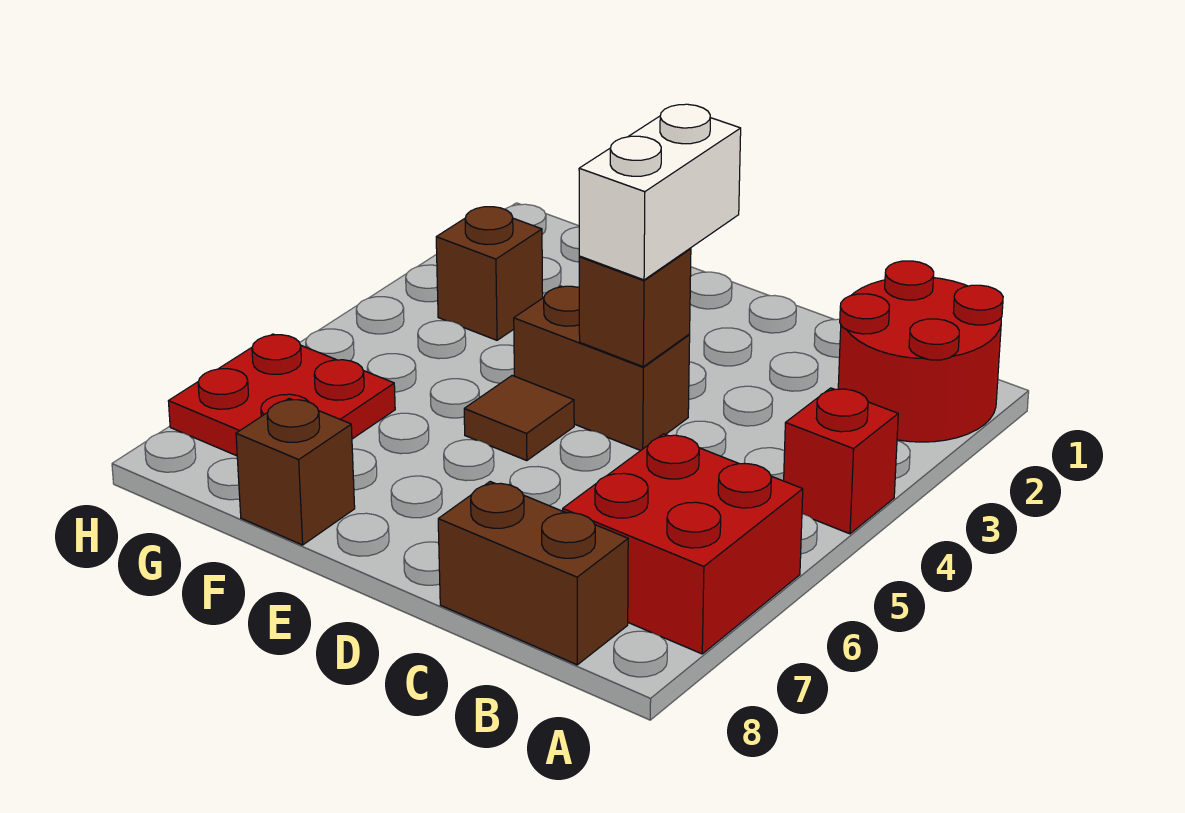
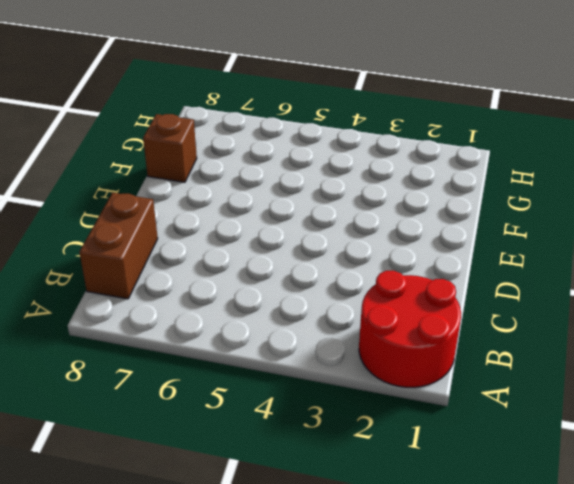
none -> red brick A4 level 1
none -> red brick A6:B7 level 1

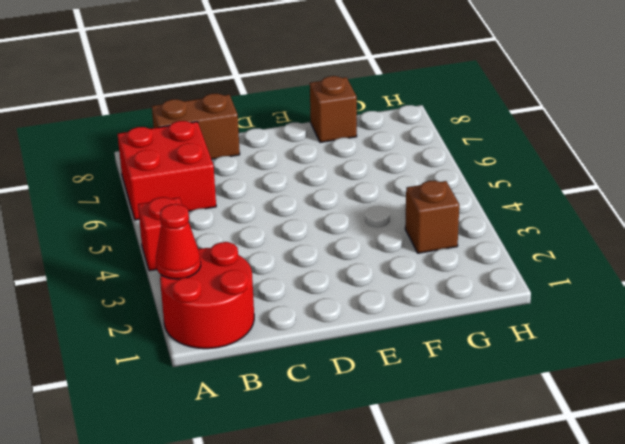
red cone A2 level 2 -> none
none -> brown brick D4:E4 level 1
none -> brown tile E5 level 1

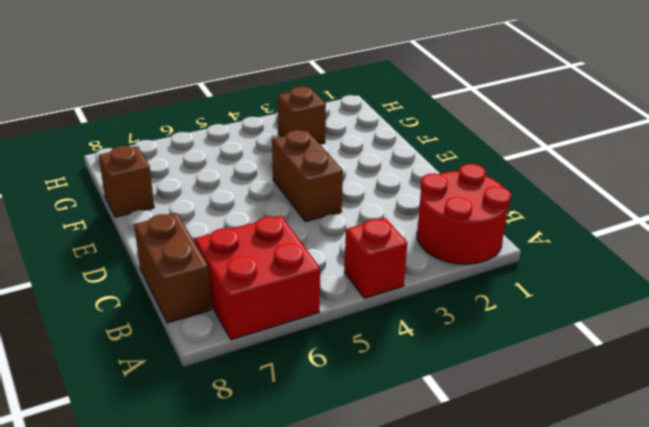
none -> brown tile E5 level 1
none -> red plate G6:H7 level 1

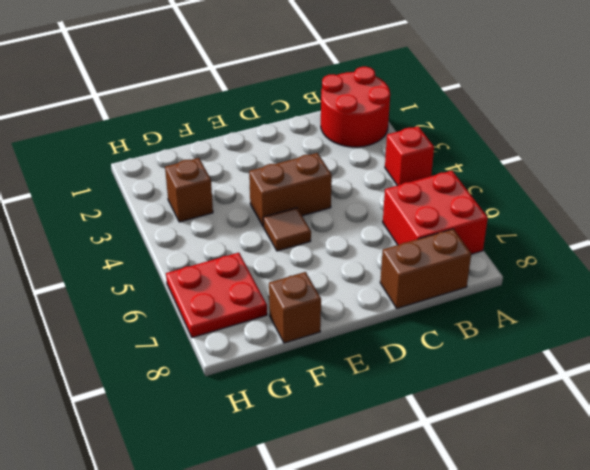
none -> brown brick D4 level 2
none -> white brick D3:D4 level 3

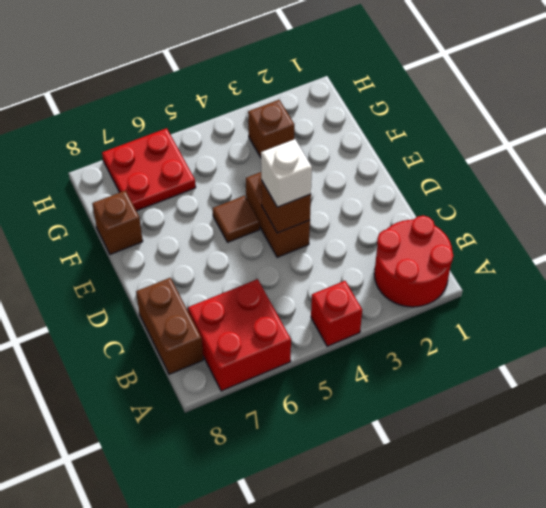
white brick D4 level 3 -> white brick D3:D4 level 3

